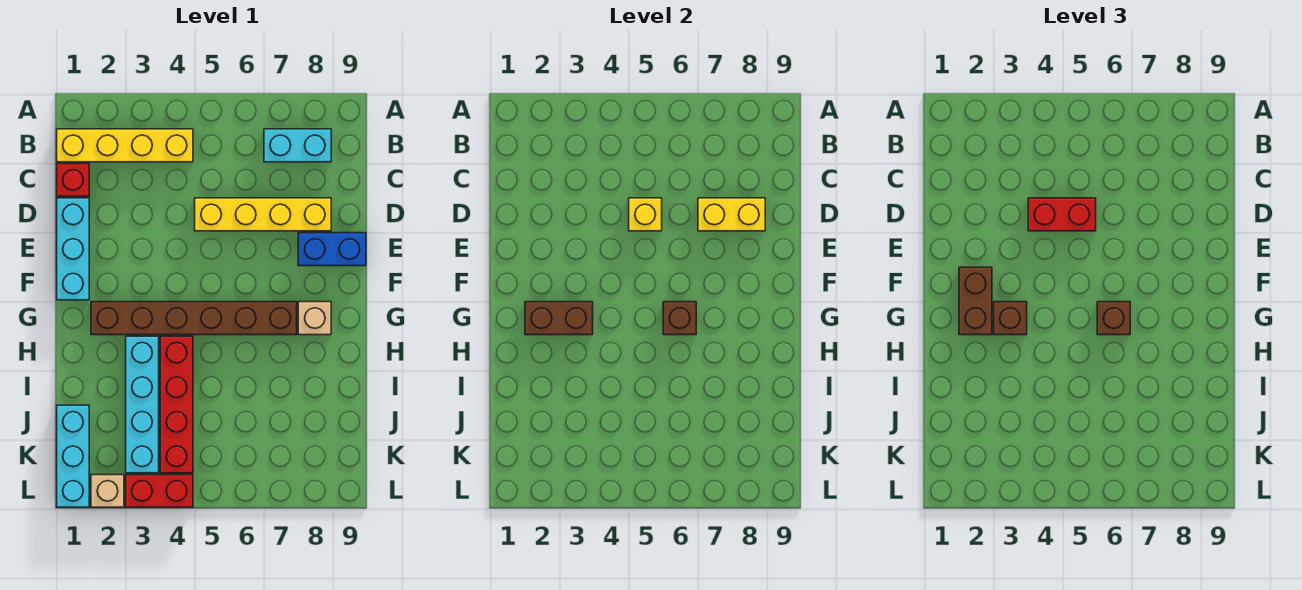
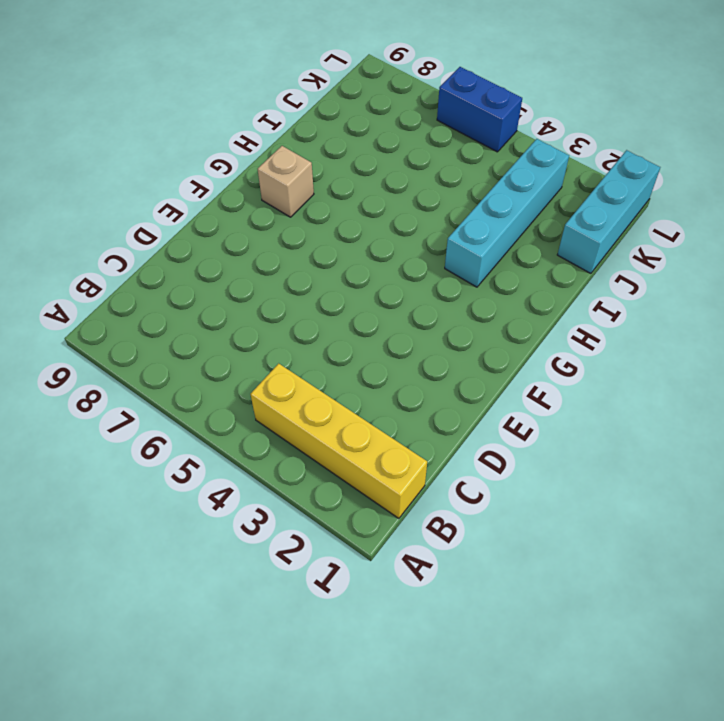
blue brick L5:L6 level 1 -> blue brick E8:E9 level 1
none -> cyan brick B7:B8 level 1
none -> red brick C1 level 1
none -> cyan brick D1:F1 level 1

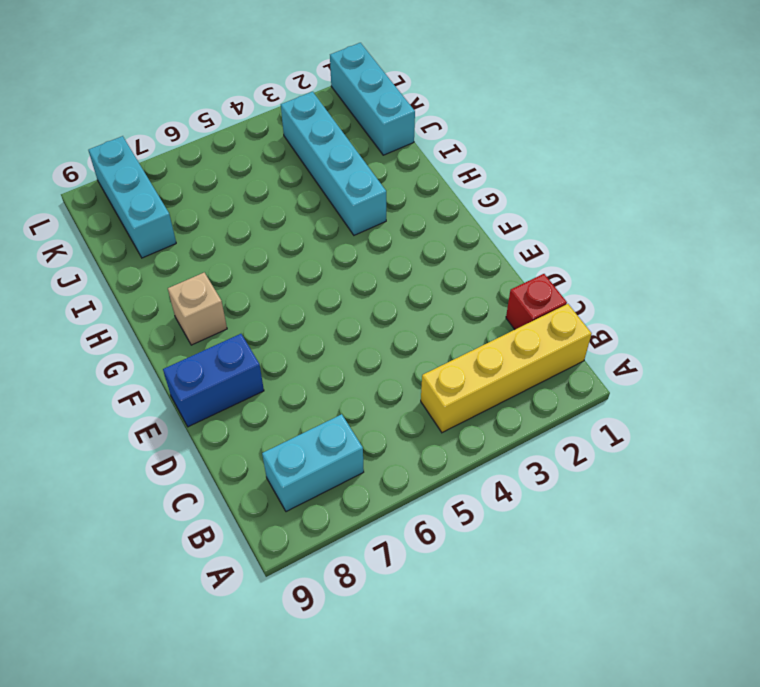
cyan brick J8:L8 level 1 -> cyan brick D1:F1 level 1
none -> yellow brick D5:D8 level 1
none -> brown brick G2:G7 level 1
none -> red brick H4:K4 level 1

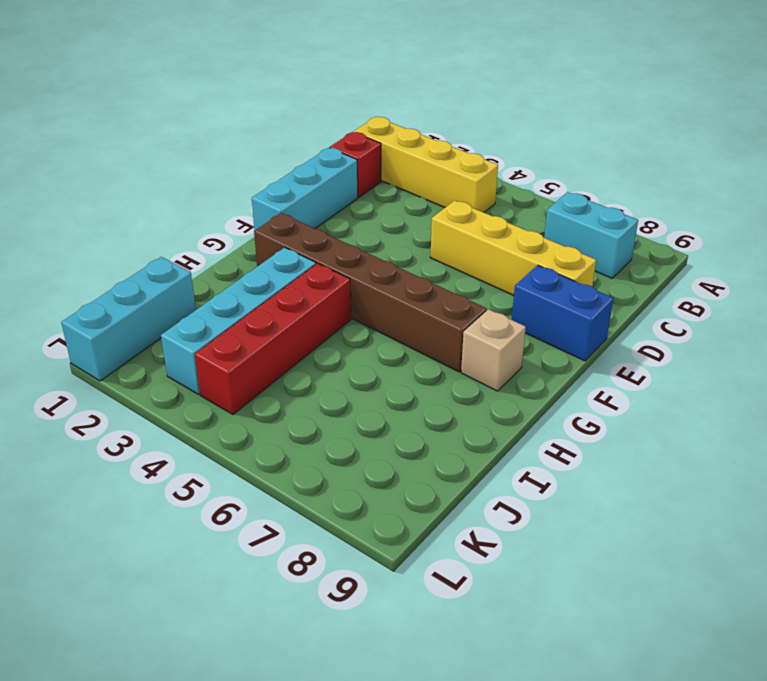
none -> tan brick L2 level 1
none -> red brick L3:L4 level 1
none -> yellow brick D5 level 2

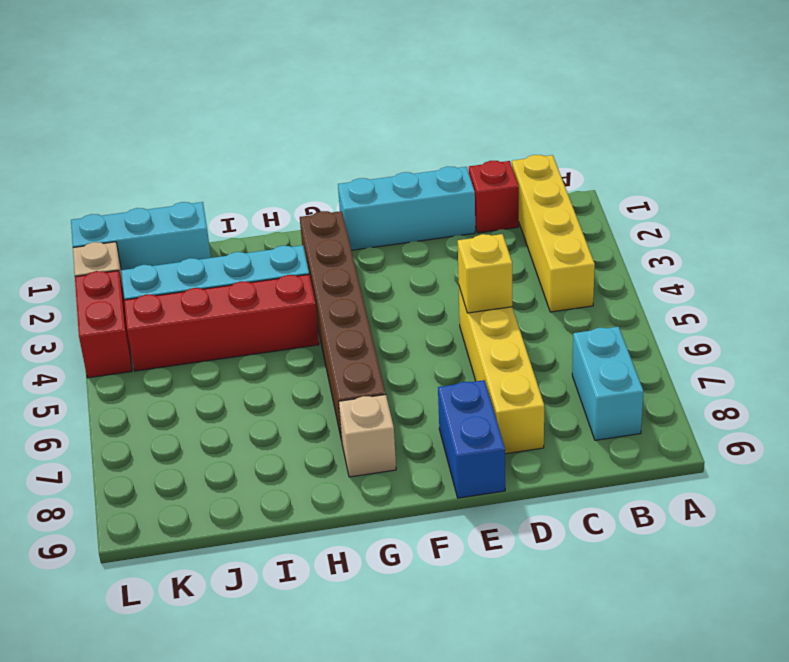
none -> yellow brick D7:D8 level 2
none -> brown brick G2:G3 level 2
none -> brown brick G6 level 2

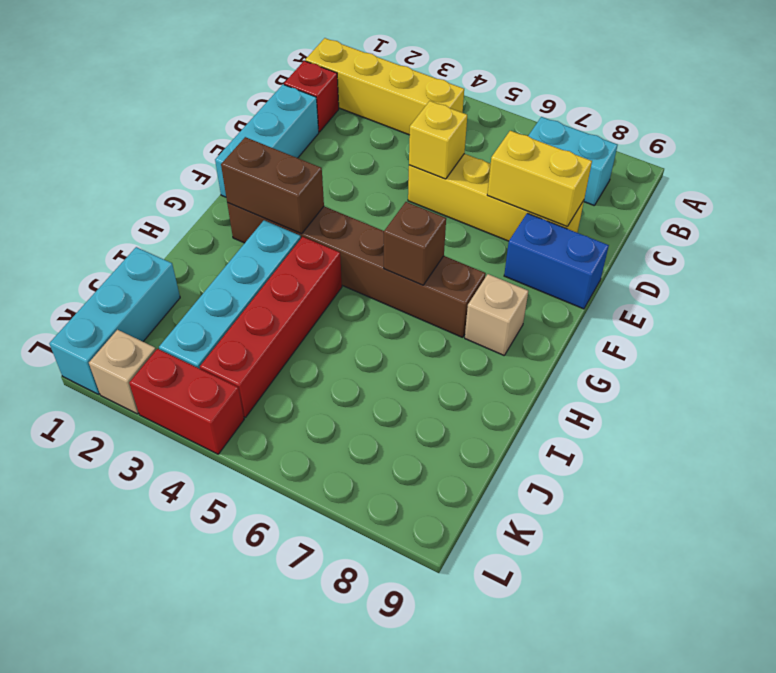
none -> red brick D4:D5 level 3
none -> brown brick F2:G2 level 3
none -> brown brick G3 level 3

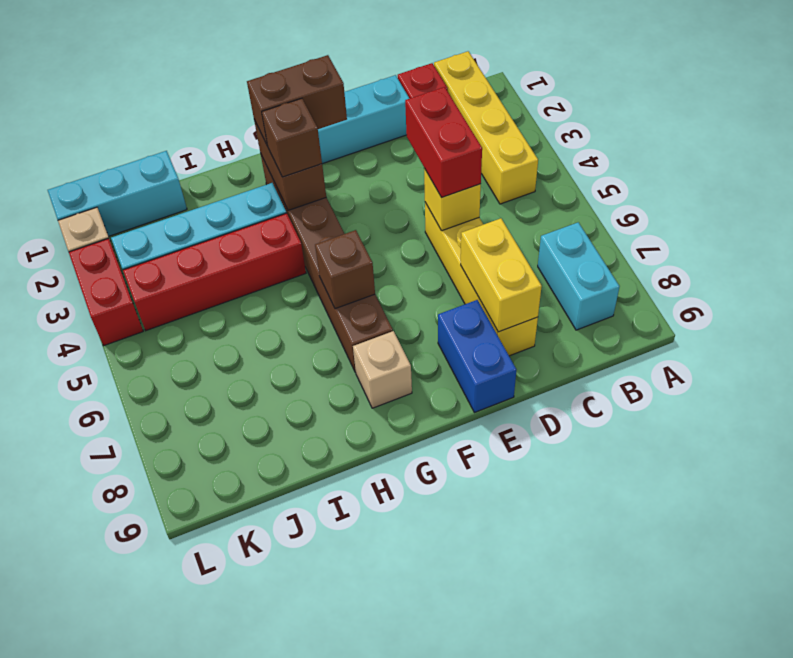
none -> brown brick G6 level 3

